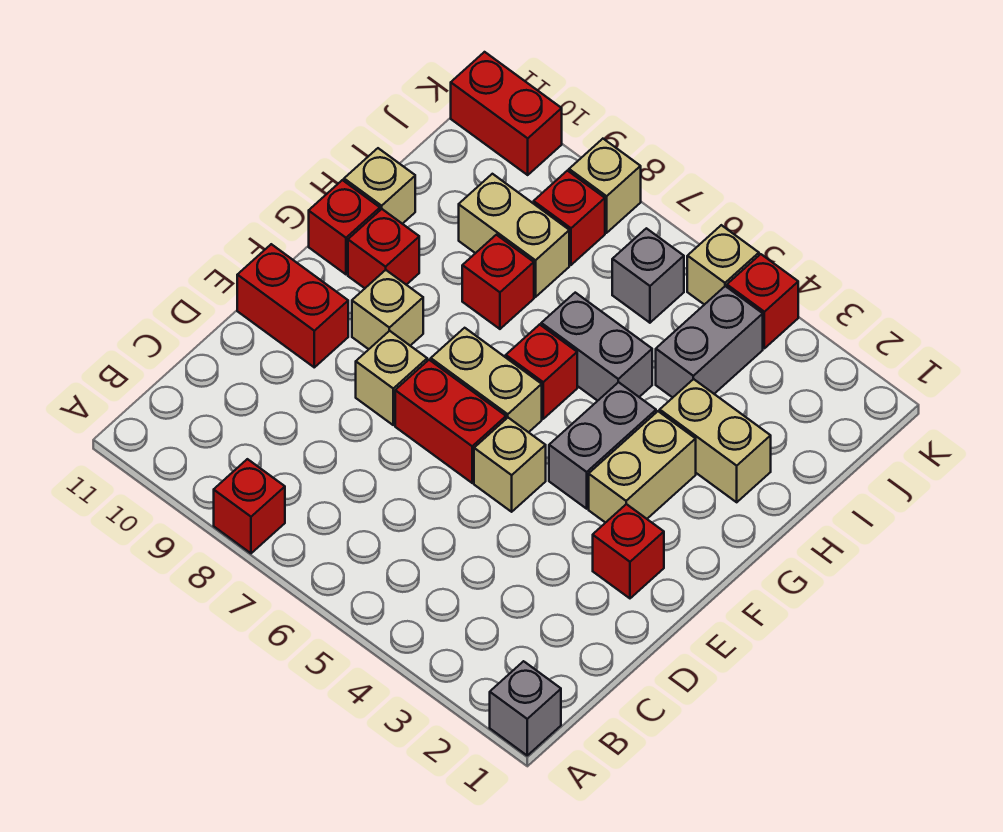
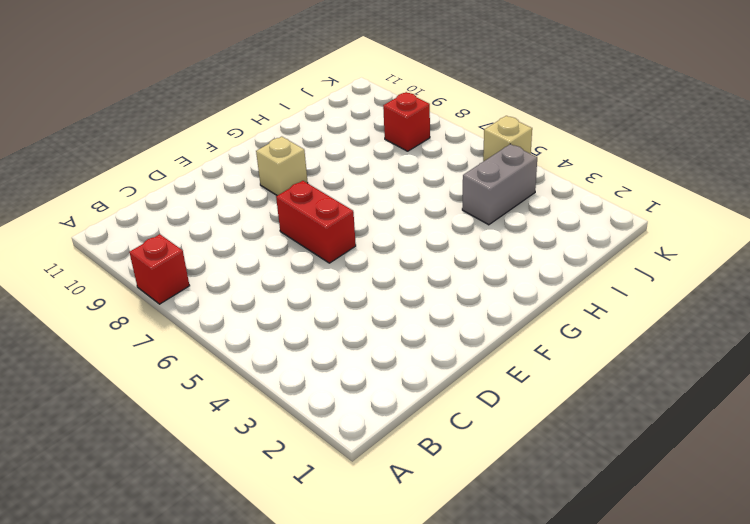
none -> grey brick A1 level 1
none -> red brick E2 level 1
none -> tan brick E5 level 1

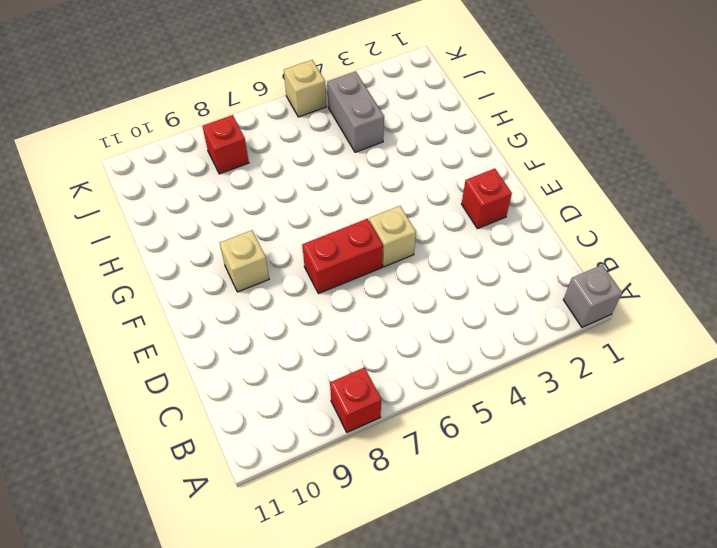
none -> tan brick E8 level 1
none -> red brick E10:E11 level 1
none -> tan brick F3:G3 level 1

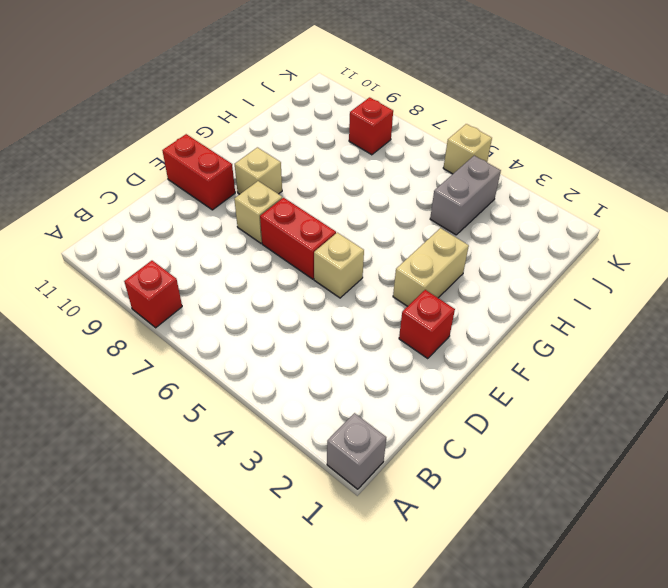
none -> grey brick F4:G4 level 1
none -> tan brick F6:F7 level 1
none -> red brick G6 level 1

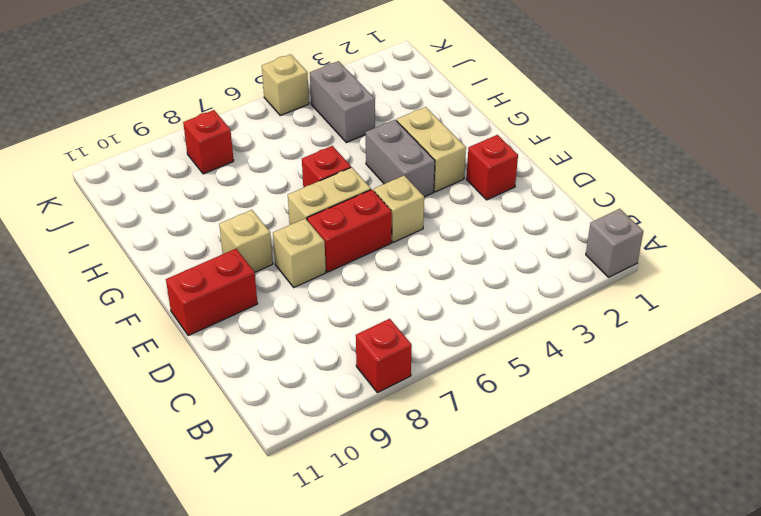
none -> red brick G10 level 1
none -> red brick G11 level 1
none -> tan brick H2:H3 level 1

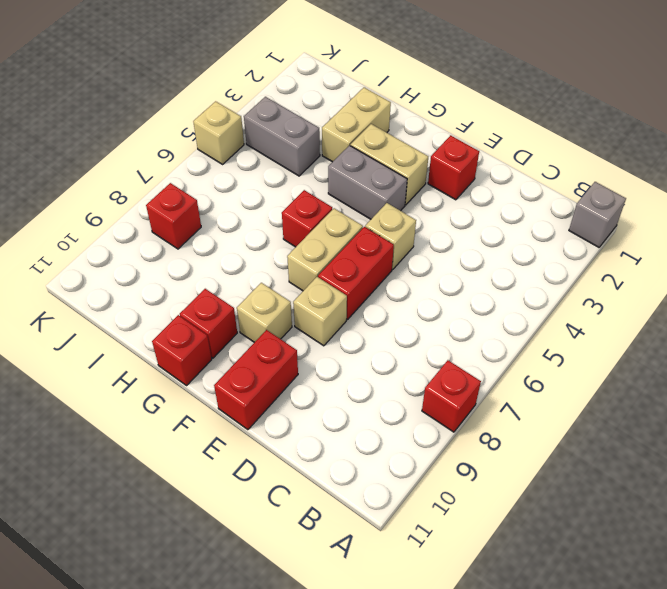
none -> grey brick H5:H6 level 1
none -> red brick H8 level 1
none -> tan brick H11 level 1

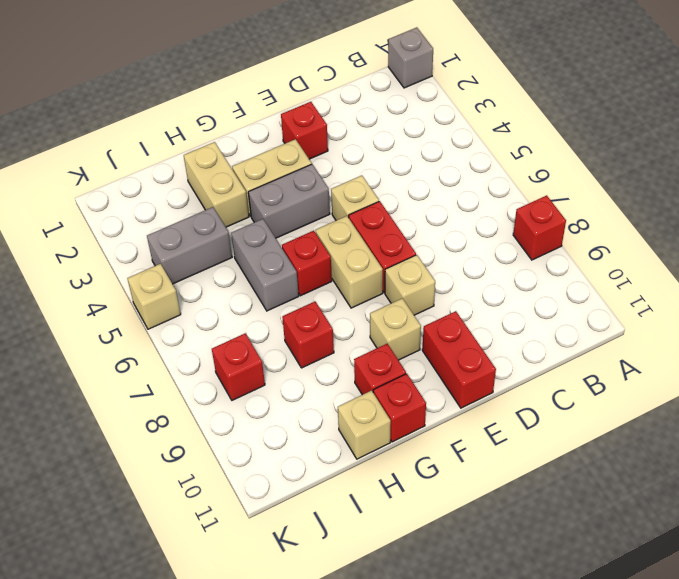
none -> tan brick I8:I9 level 1
none -> grey brick J6 level 1
none -> red brick K4 level 1

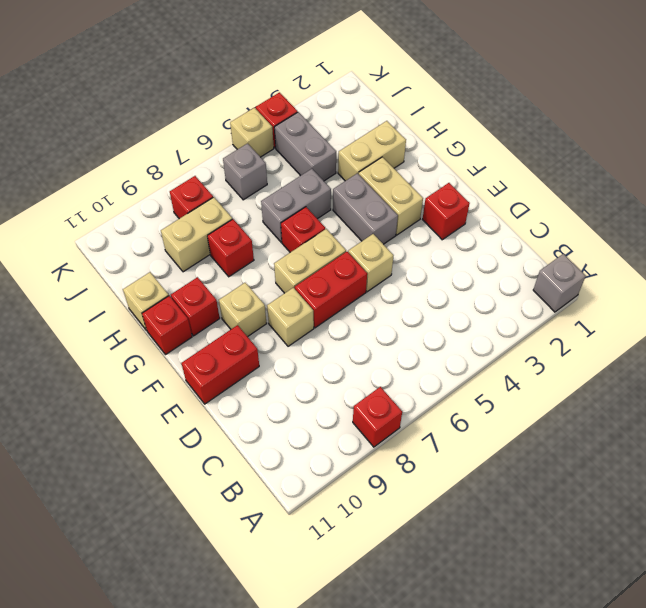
none -> tan brick K8 level 1
none -> red brick K10:K11 level 1

